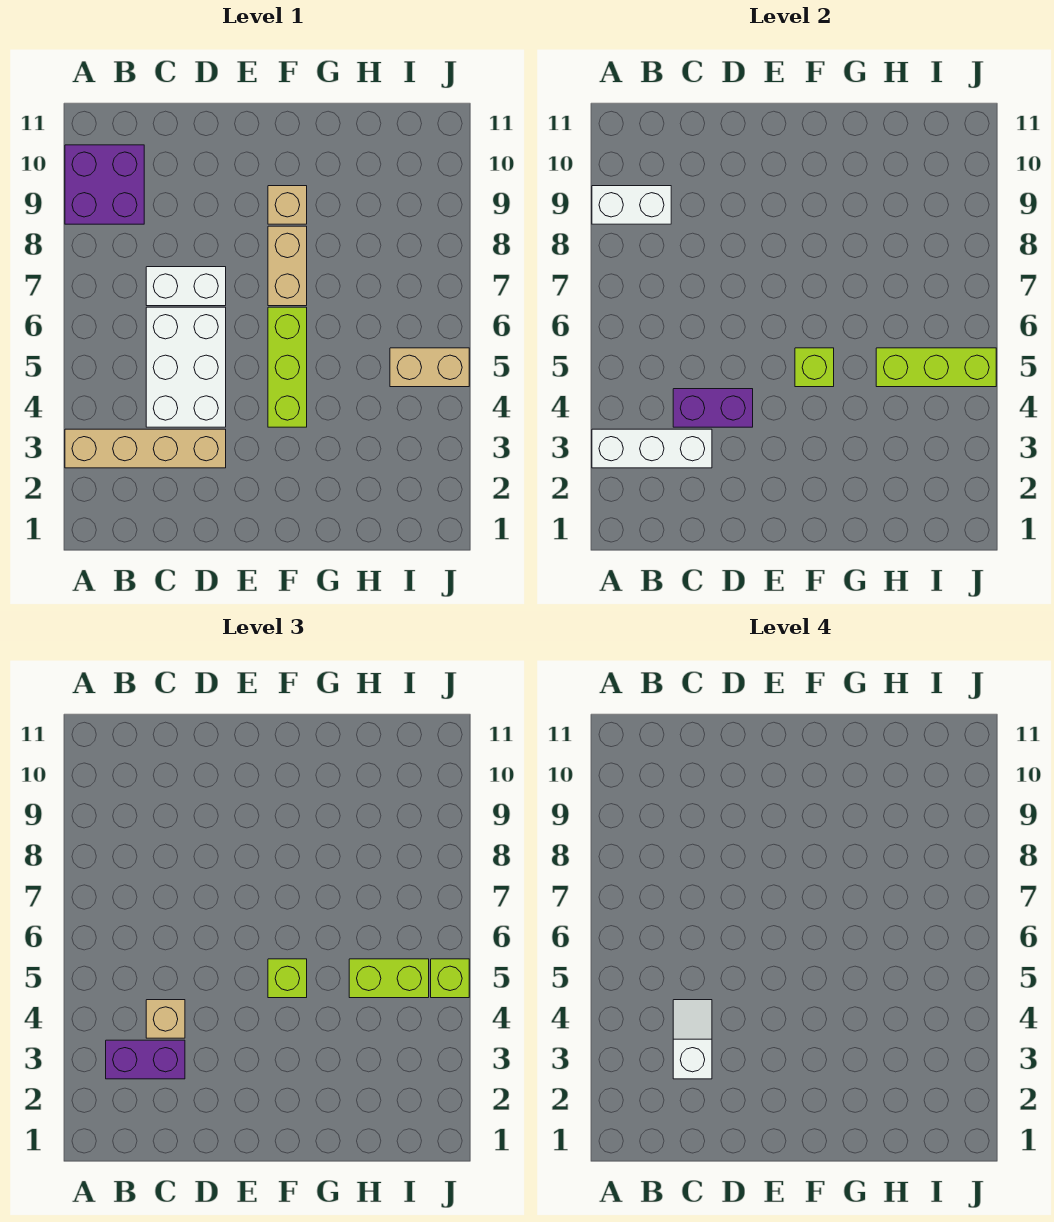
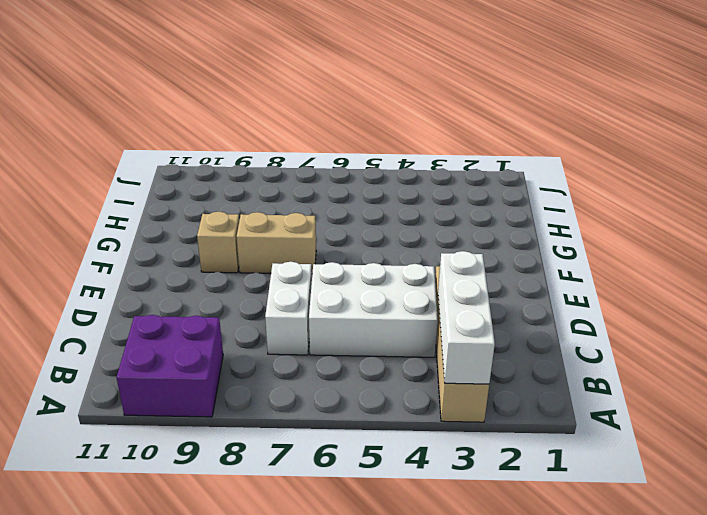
none -> lime brick F4:F6 level 1
none -> tan brick I5:J5 level 1
none -> white brick A9:B9 level 2

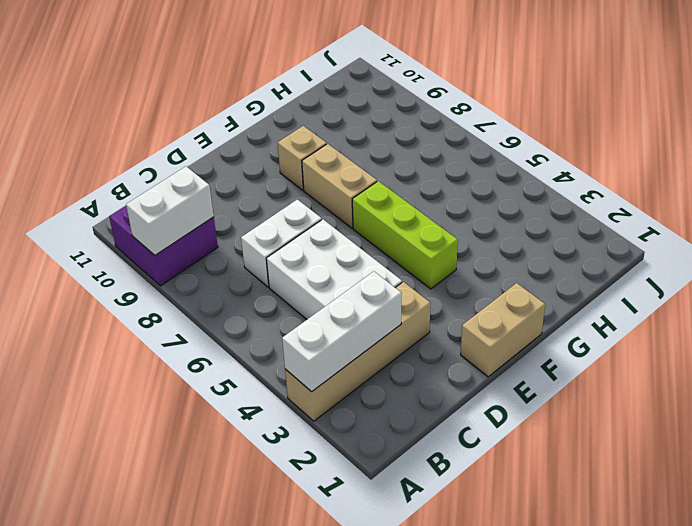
tan brick E1:F1 level 1 -> tan brick I5:J5 level 1
none -> purple brick C4:D4 level 2
none -> lime brick F5 level 2
none -> lime brick H5:J5 level 2

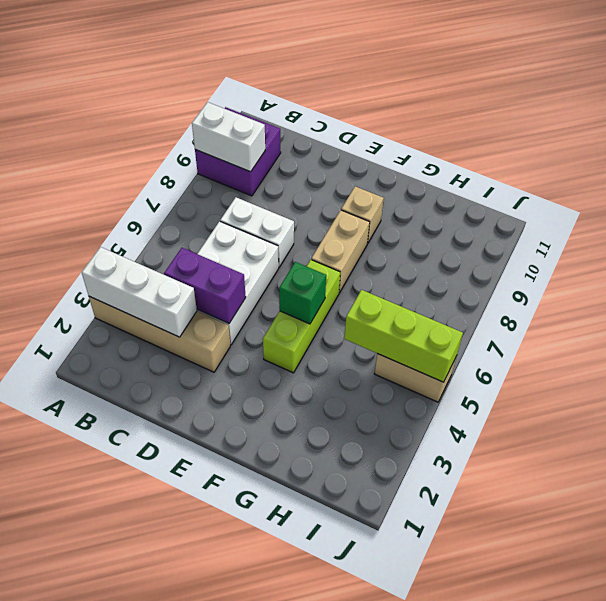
green brick F5 level 2 -> lime brick F5 level 2
none -> purple brick B3:C3 level 3
none -> tan brick C4 level 3
none -> lime brick F5 level 3

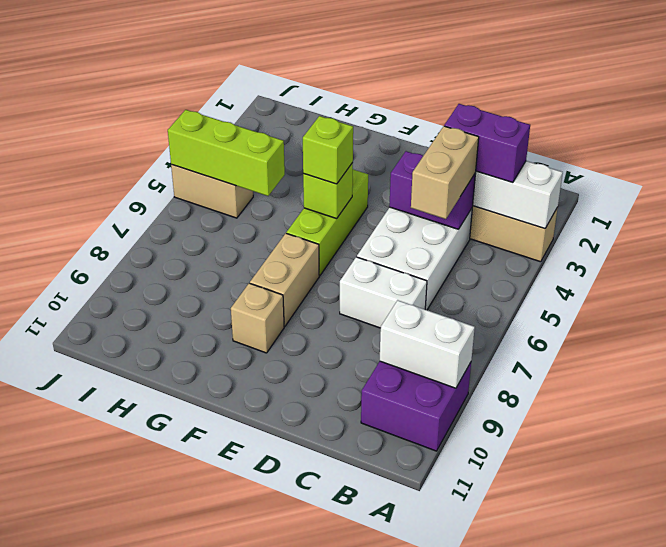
tan brick C4:C5 level 3 -> tan brick C4 level 3
none -> lime brick H5:I5 level 3
none -> lime brick J5 level 3
none -> white slope C3:C4 level 4 top 3

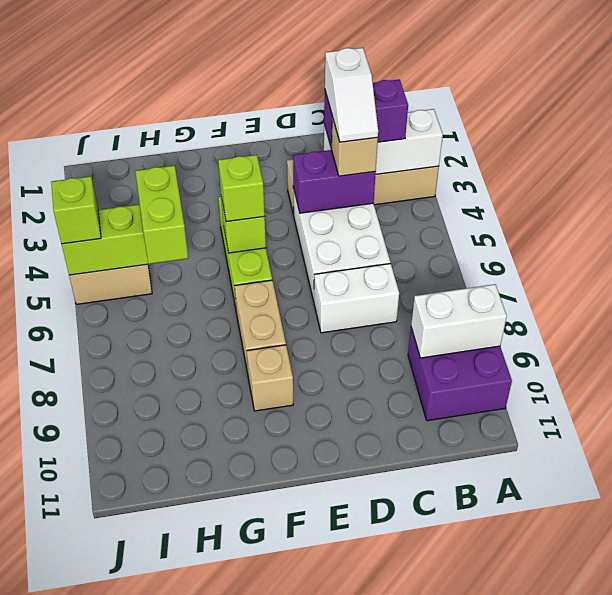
lime brick H5:H6 level 3 -> lime brick H5:I5 level 3

